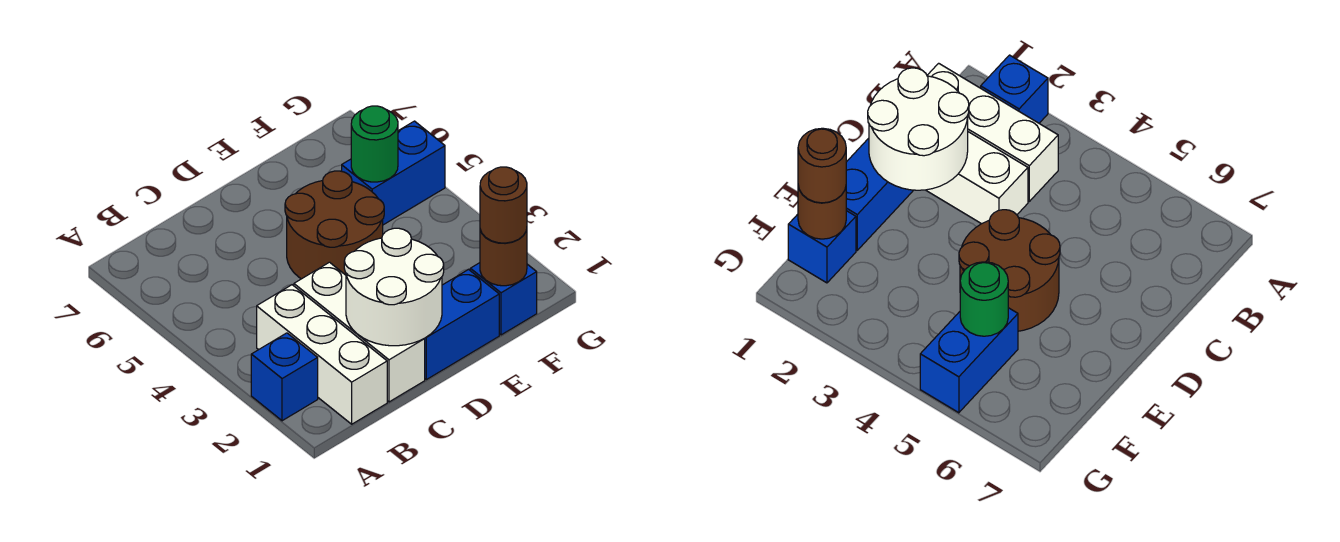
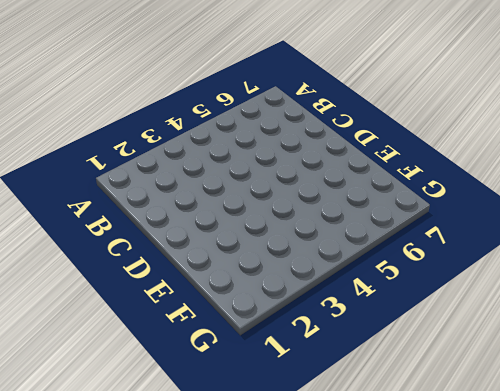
none -> blue brick A2 level 1
none -> white brick B1:B3 level 1

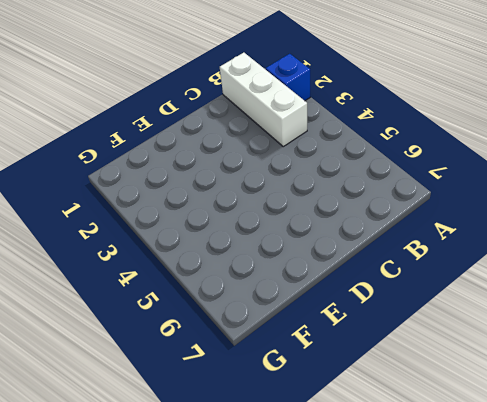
none -> white brick C1:C3 level 1
none -> blue brick D1:E1 level 1

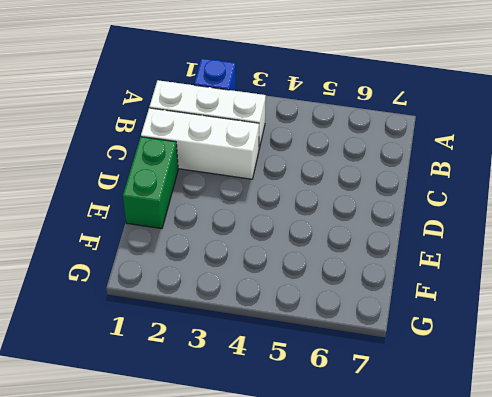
green brick D1:E1 level 1 -> blue brick D1:E1 level 1
none -> brown round brick D4:E5 level 1
none -> blue brick F1 level 1

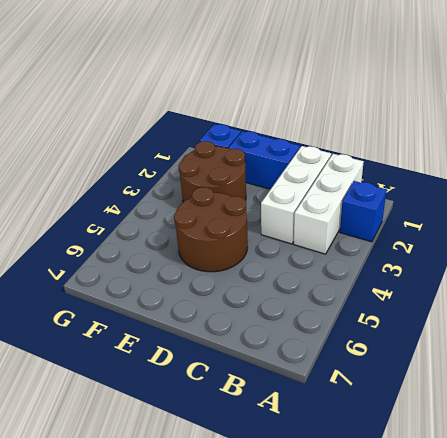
brown round brick E2:F3 level 1 -> none
none -> blue brick F5:G5 level 1
none -> white round brick C1:D2 level 2

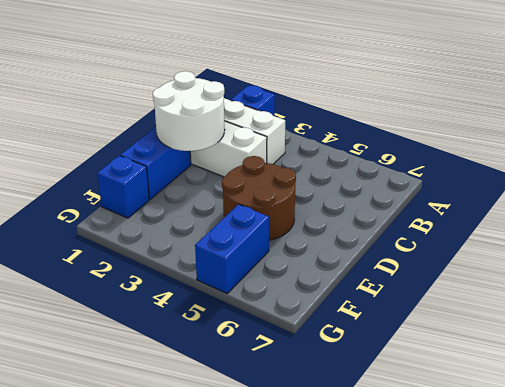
none -> brown round brick F1 level 2
none -> green round brick F5 level 2

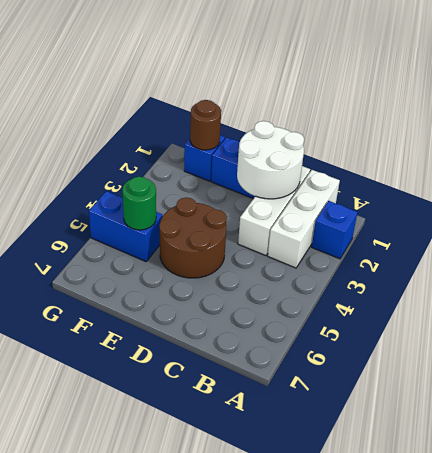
none -> brown round brick F1 level 3

